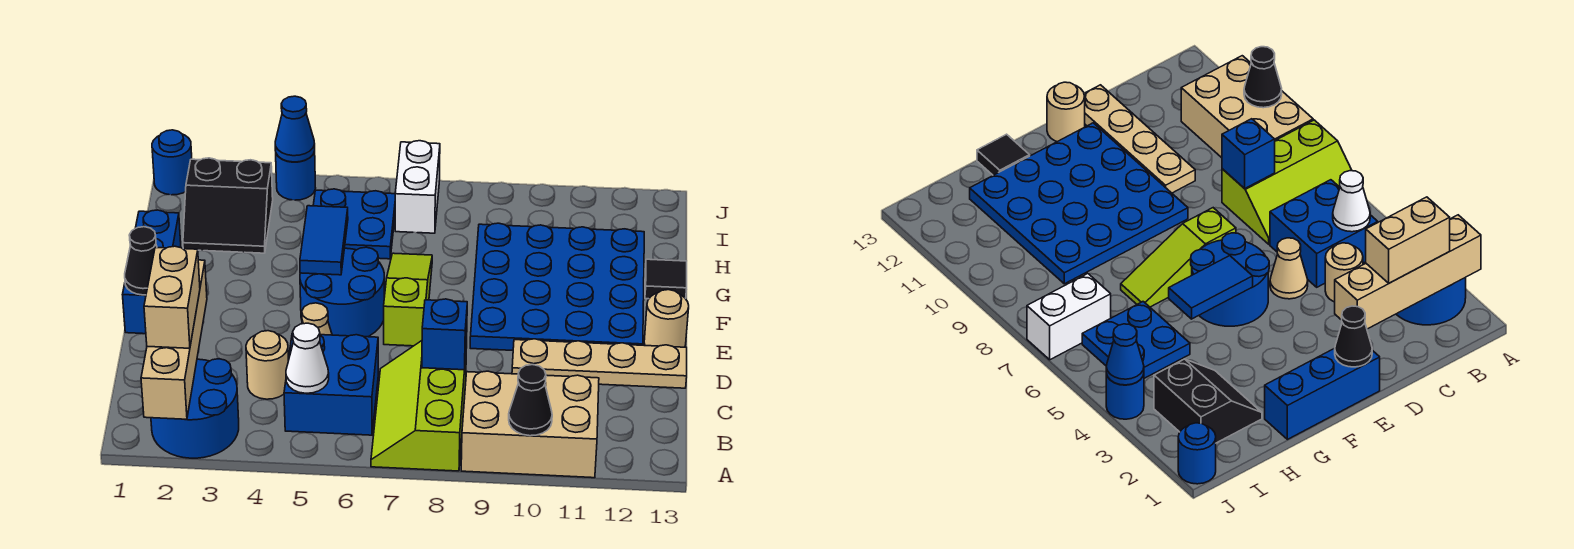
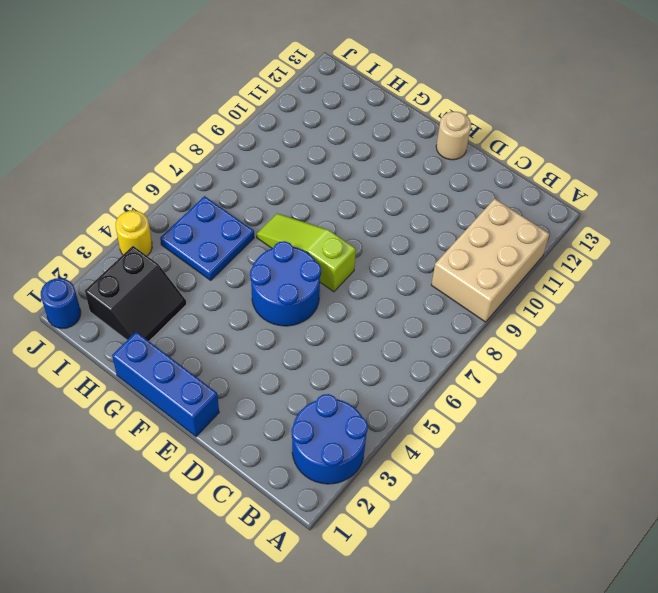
yellow round brick J4 level 1 -> blue round brick J4 level 1
none -> lime slope A7:C8 level 1 top 8
none -> blue brick B5:C6 level 1
none -> tan round brick C4 level 1

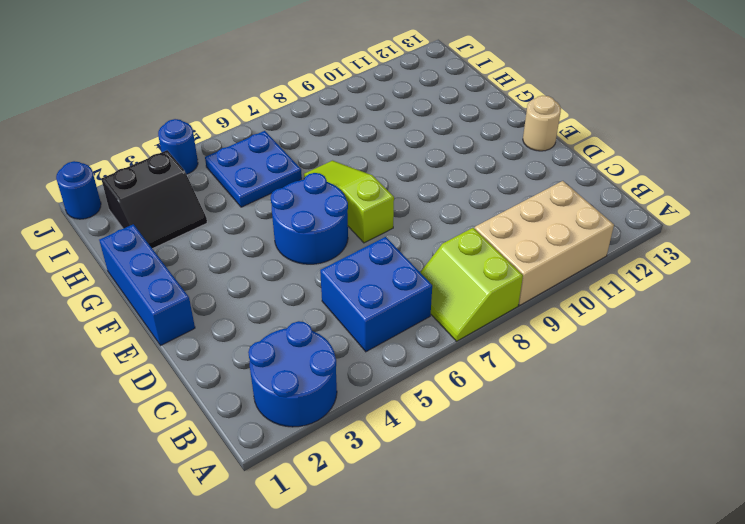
lime slope A7:B8 level 1 top 8 -> lime slope A7:C8 level 1 top 8
none -> tan round brick C4 level 1
none -> tan cone D5 level 1
none -> tan plate D10:D13 level 1

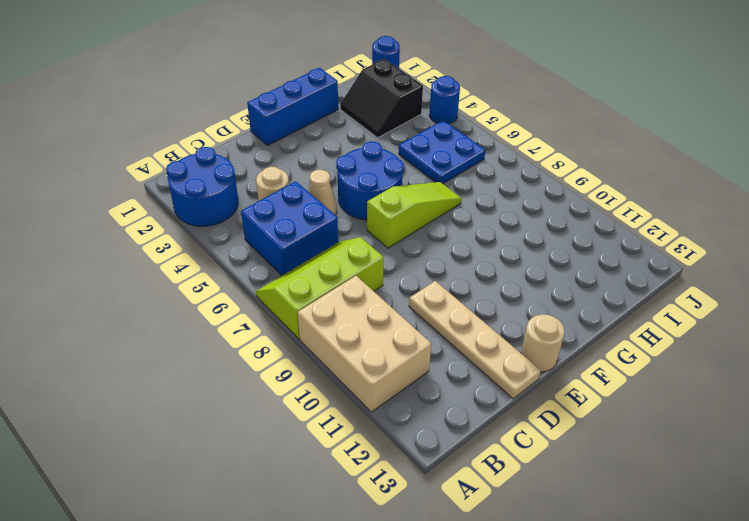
none -> blue plate E9:H12 level 1
none -> black tile G13 level 1
none -> white brick I7:J7 level 1

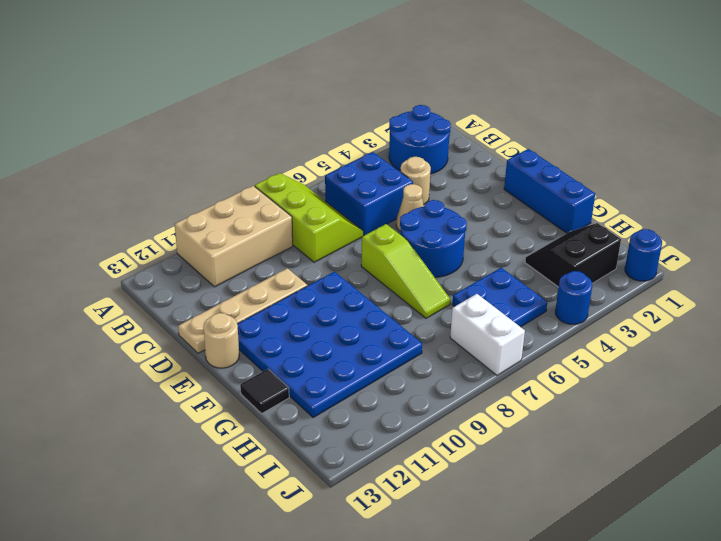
none -> tan brick A2:D2 level 2
none -> black cone A10 level 2
none -> white cone B5 level 2

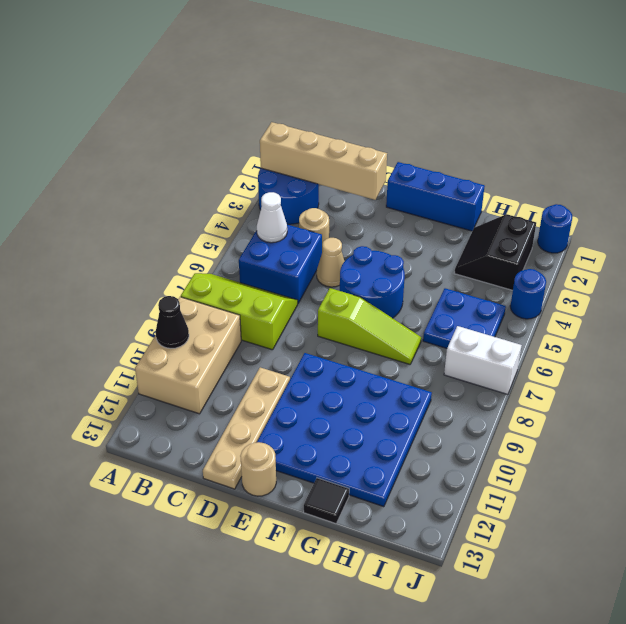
none -> blue brick C8 level 2
none -> black cone E1 level 2
none -> blue tile F5:G5 level 2

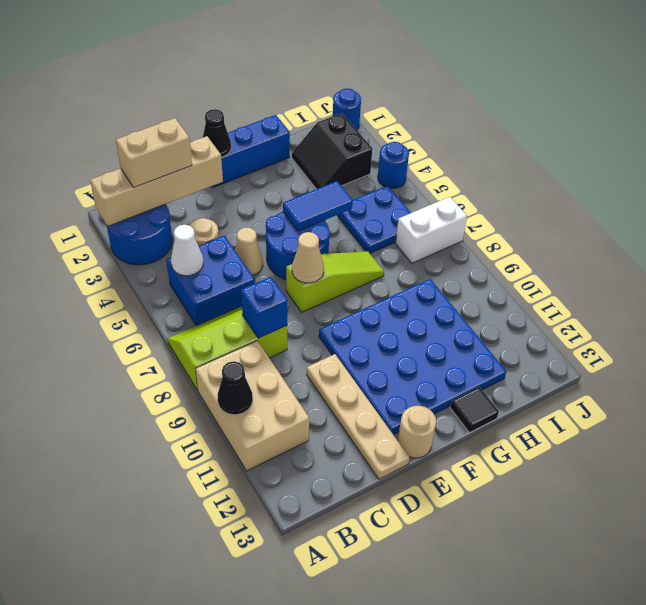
tan cone E7 level 2 -> none
none -> blue cone J4 level 2

